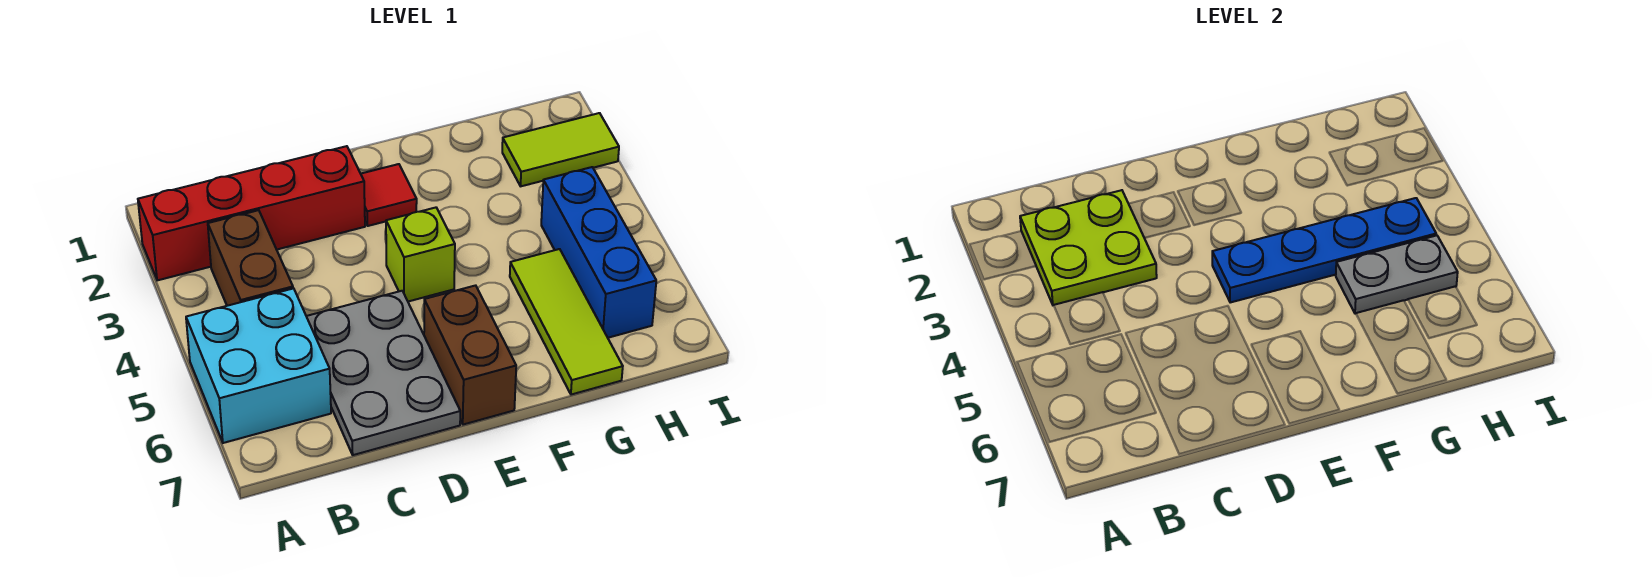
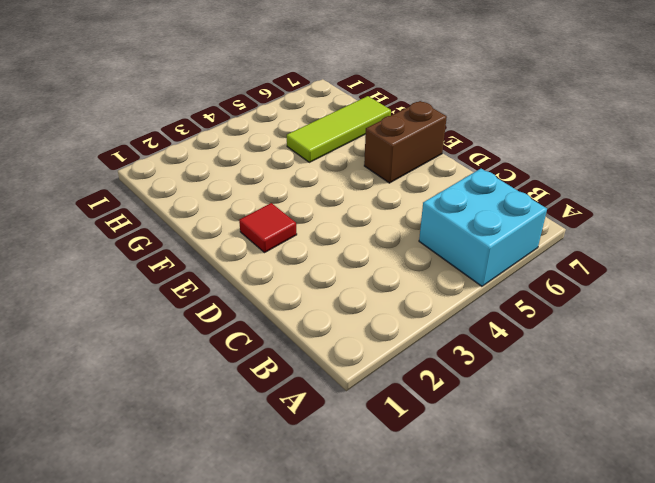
none -> red brick A2:D2 level 1
none -> brown brick B3:B4 level 1
none -> grey plate C5:D7 level 1

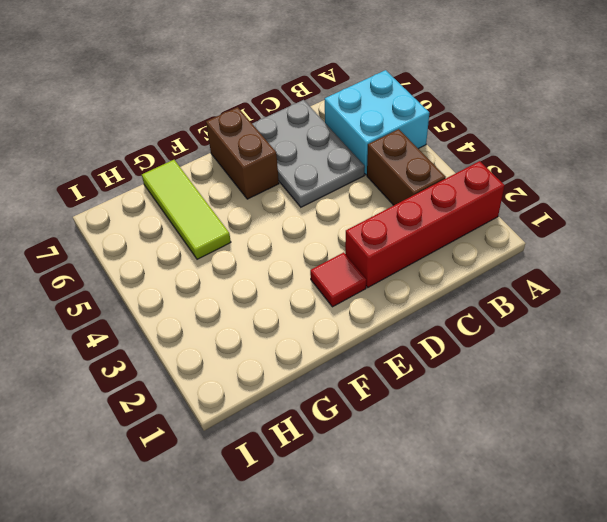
none -> lime brick E4 level 1
none -> lime tile H2:I2 level 1
none -> blue brick H4:H6 level 1

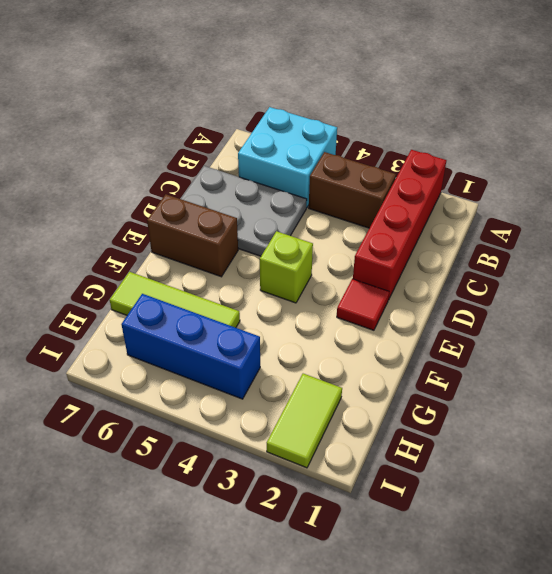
none -> lime plate B2:C3 level 2
none -> blue plate E4:H4 level 2
none -> grey plate G5:H5 level 2

